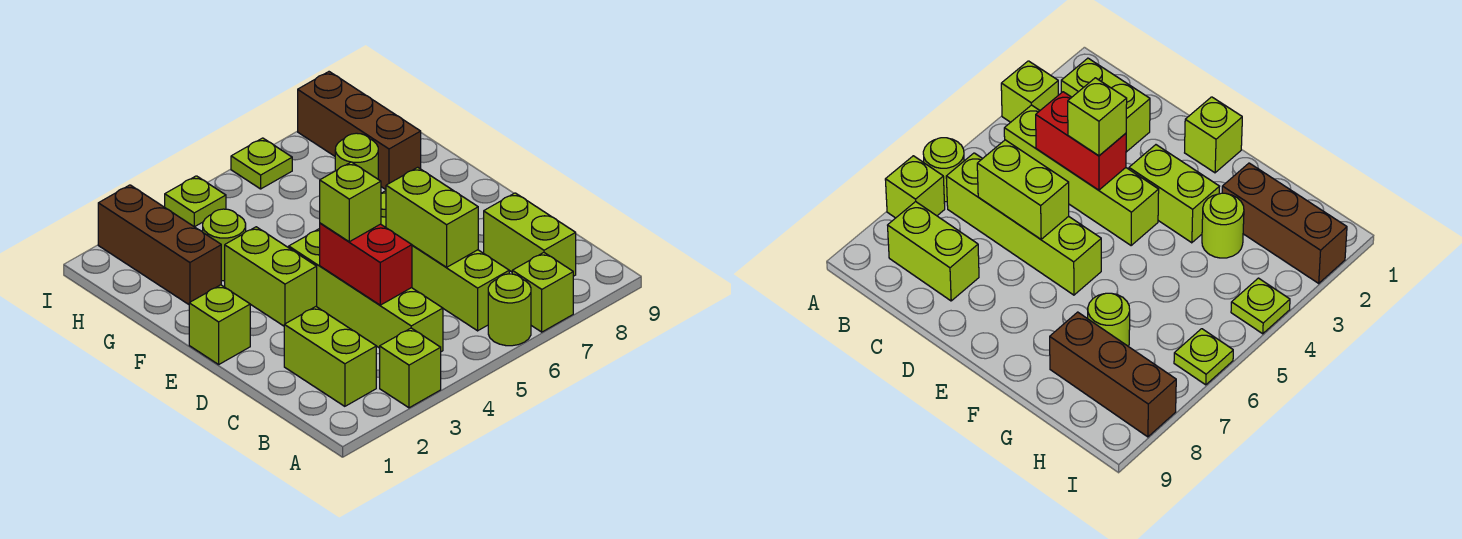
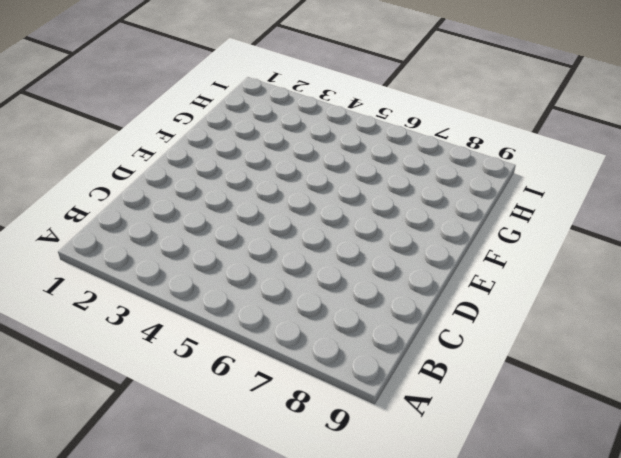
none -> lime brick A3 level 1
none -> lime round brick A6 level 1
none -> lime brick A7 level 1

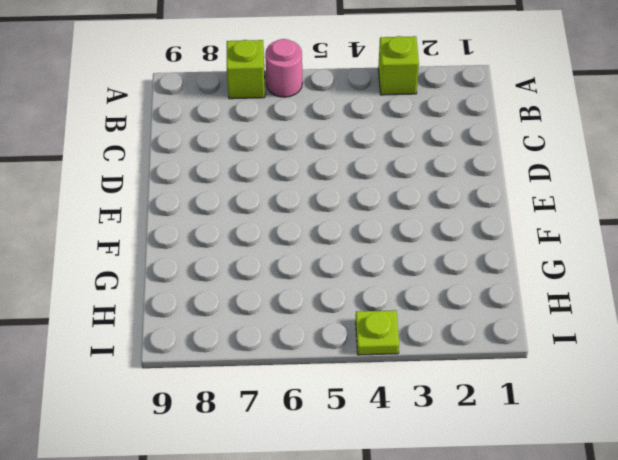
pink round brick A6 level 1 -> lime round brick A6 level 1
none -> lime brick B2:C2 level 1
none -> lime brick B4:E4 level 1
none -> lime brick B6:E6 level 1

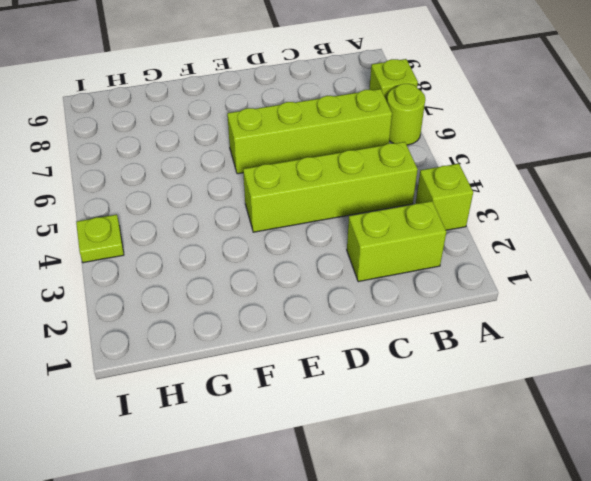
none -> lime brick B8:C8 level 1
none -> lime brick E1 level 1
none -> lime brick E3:F3 level 1

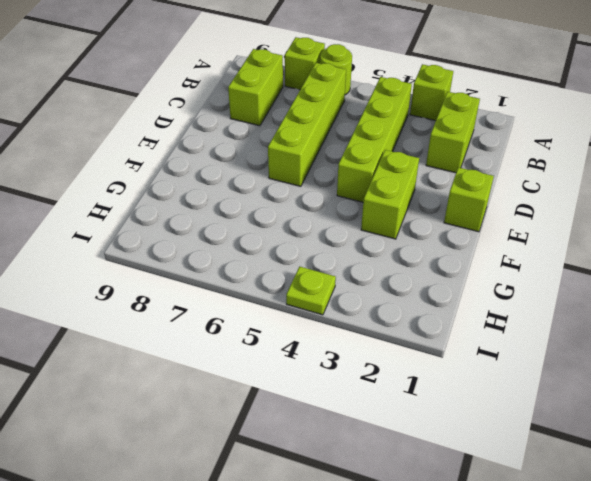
none -> brown brick G2:I2 level 1
none -> lime round brick G3 level 1
none -> lime round brick G7 level 1

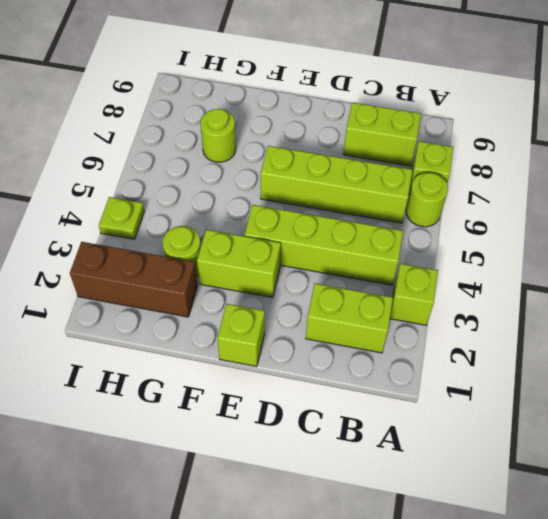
none -> brown brick G8:I8 level 1
none -> lime plate I6 level 1
none -> red brick C4:D4 level 2

